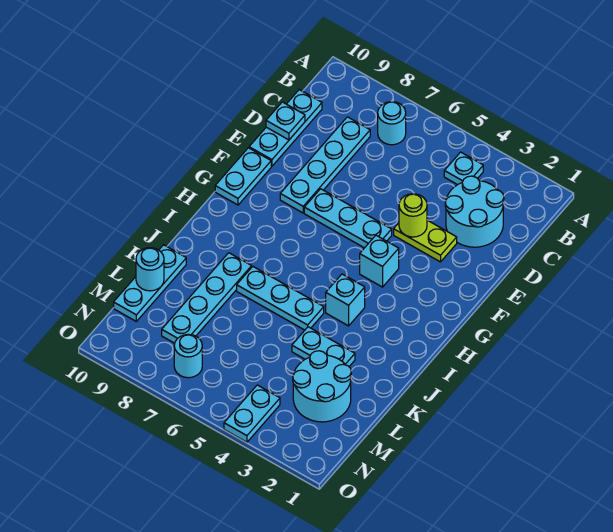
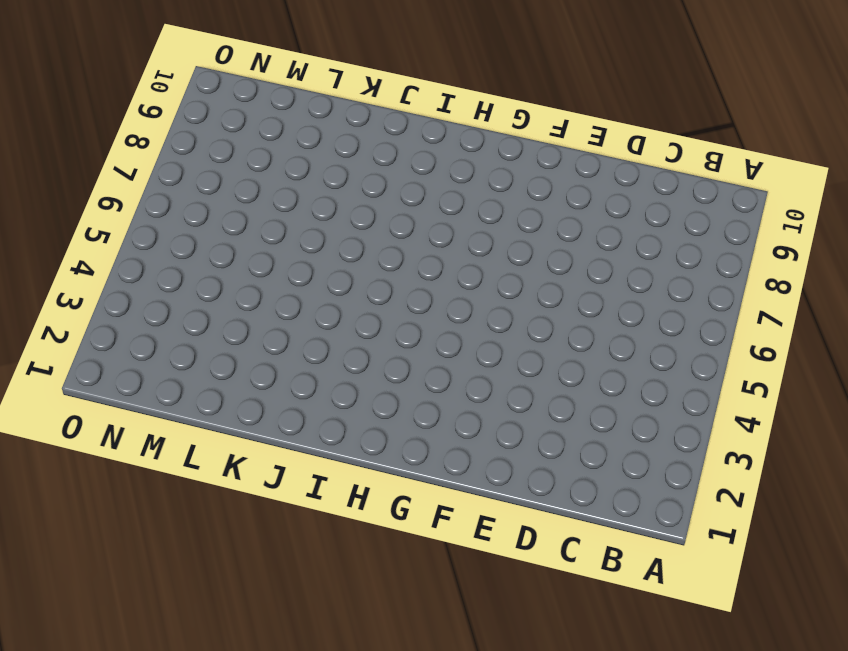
none -> cyan plate B4 level 1
none -> cyan round brick B7 level 1
none -> cyan round brick C2:D3 level 1

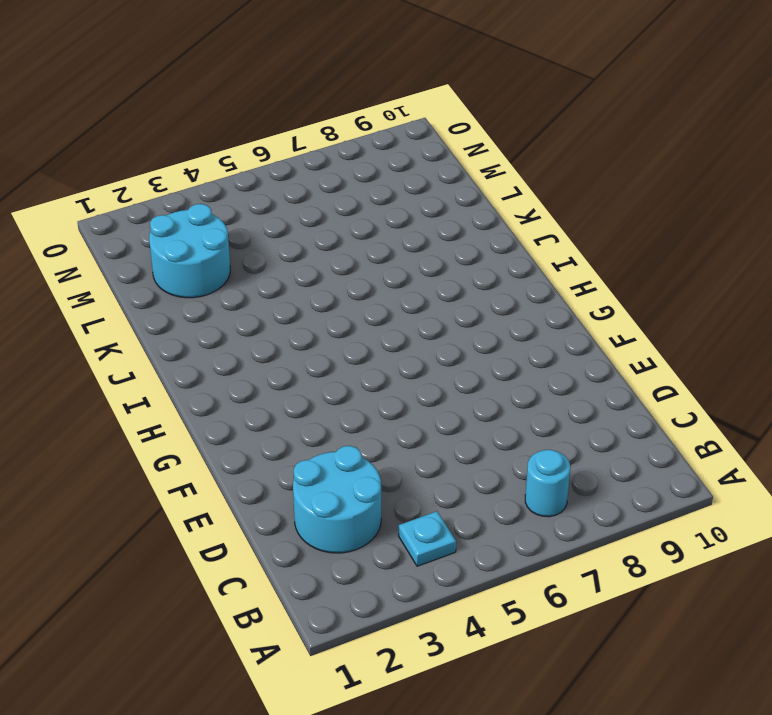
none -> cyan plate C8:F8 level 1
none -> cyan plate C10:E10 level 1
none -> lime plate E3:E4 level 1

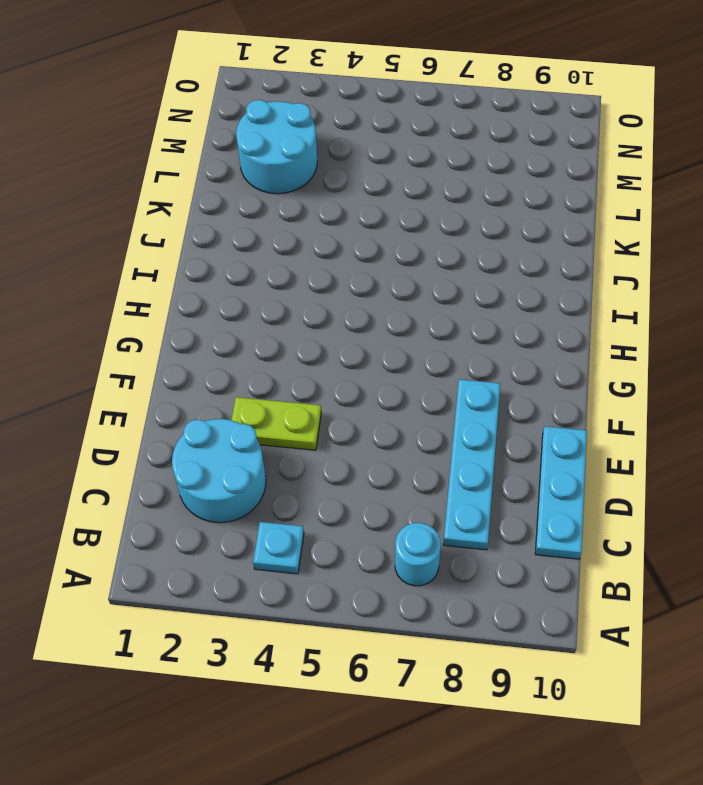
none -> cyan plate F5:F7 level 1
none -> cyan plate F10:G10 level 1
none -> cyan brick G4 level 1

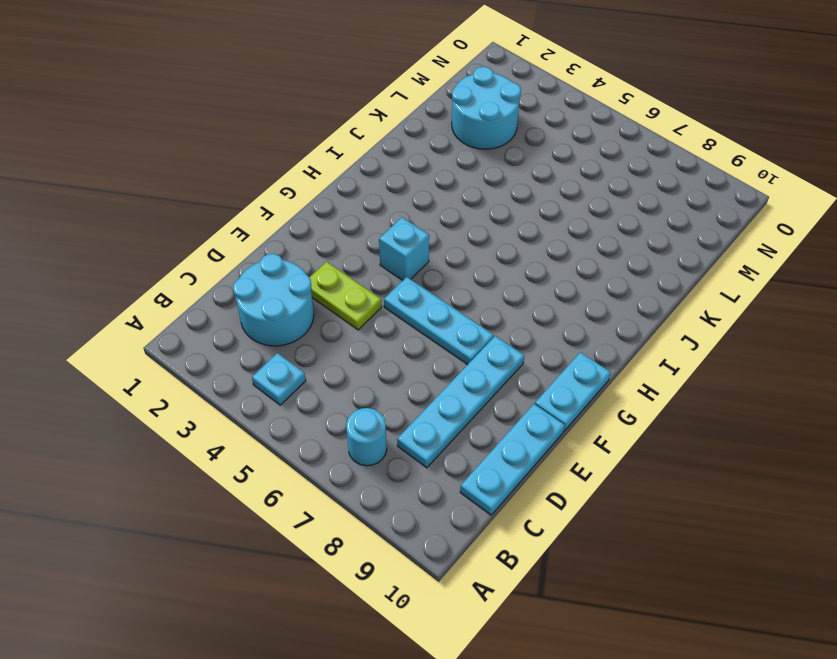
none -> cyan brick I4 level 1
none -> cyan plate J5:J7 level 1
none -> cyan plate J8:M8 level 1

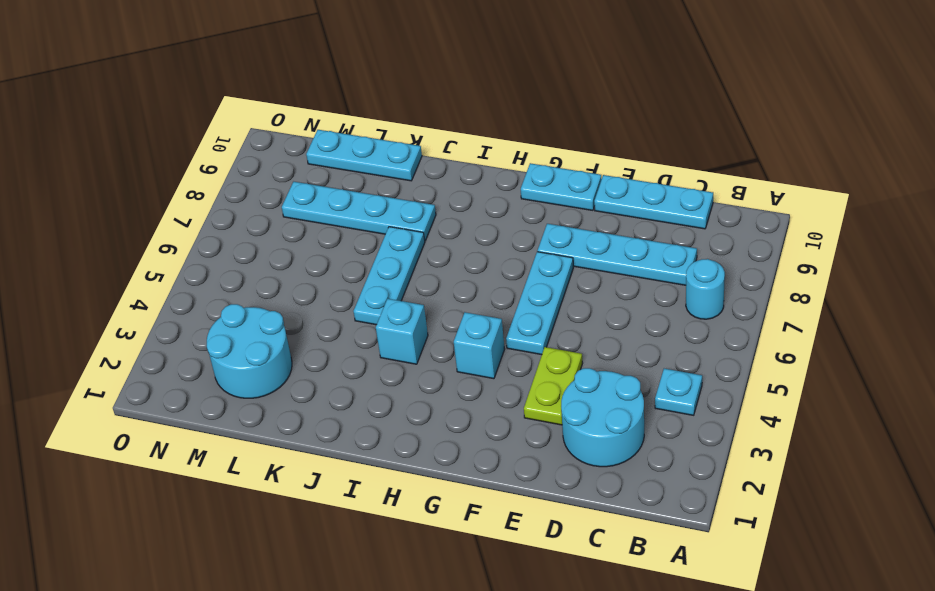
none -> cyan plate K3:K4 level 1
none -> cyan plate N4:O4 level 1
none -> cyan round brick N7 level 1

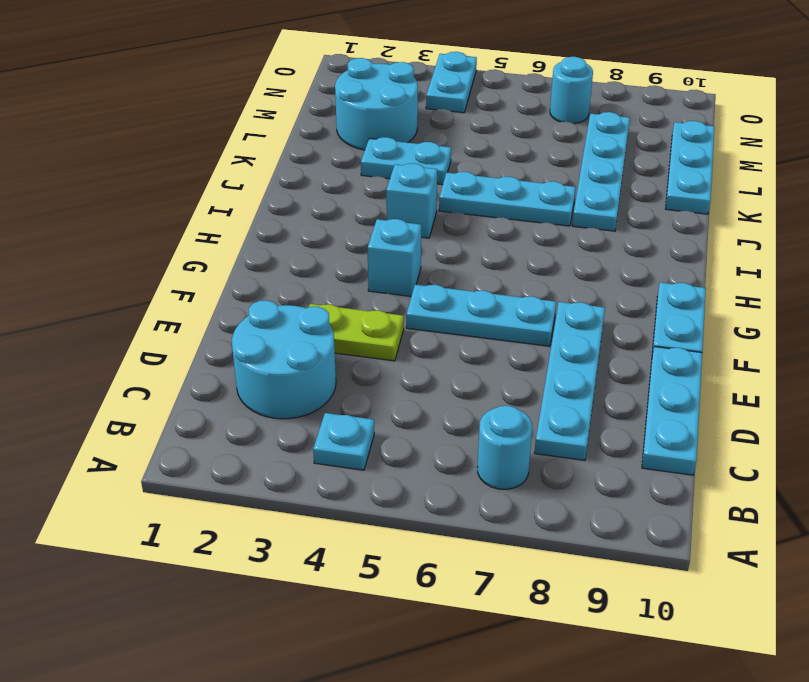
none -> cyan plate D10 level 2
none -> lime round brick E4 level 2
none -> cyan round brick L10 level 2

